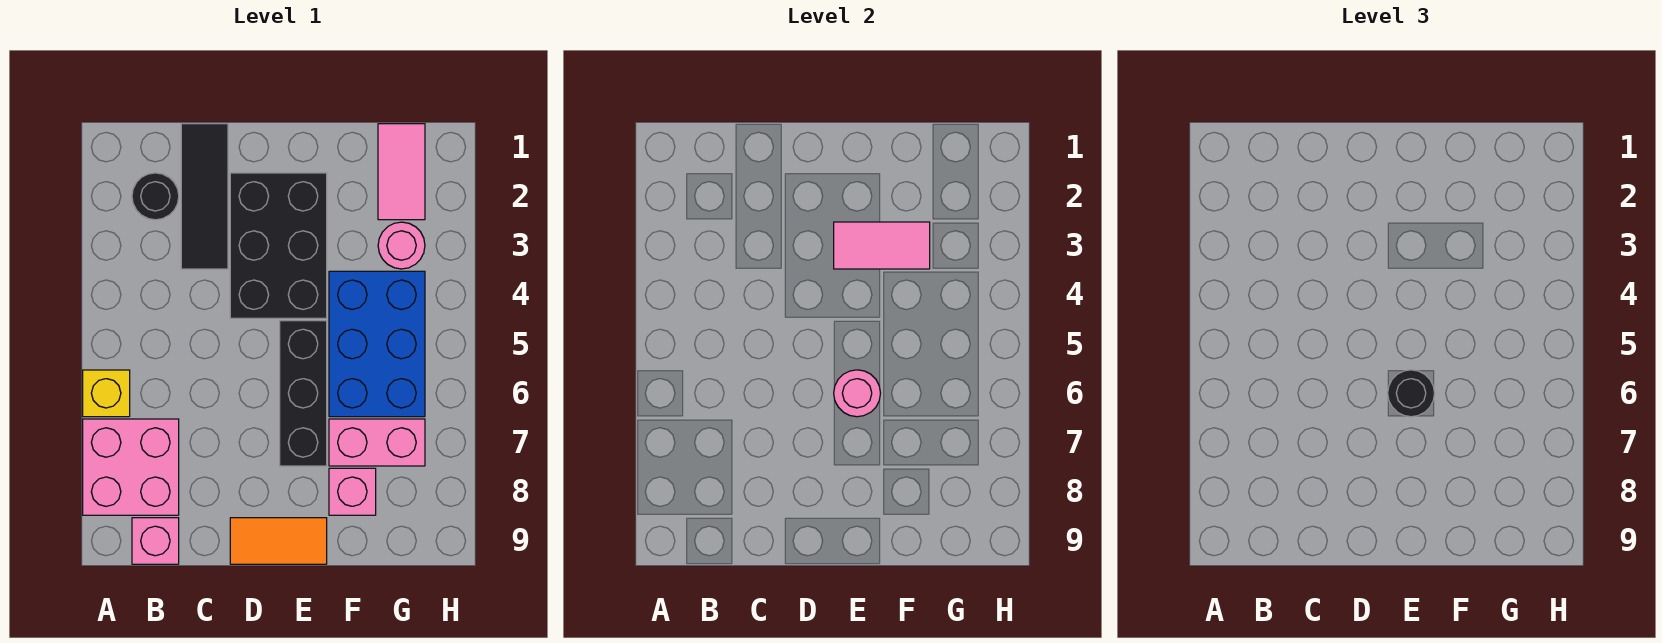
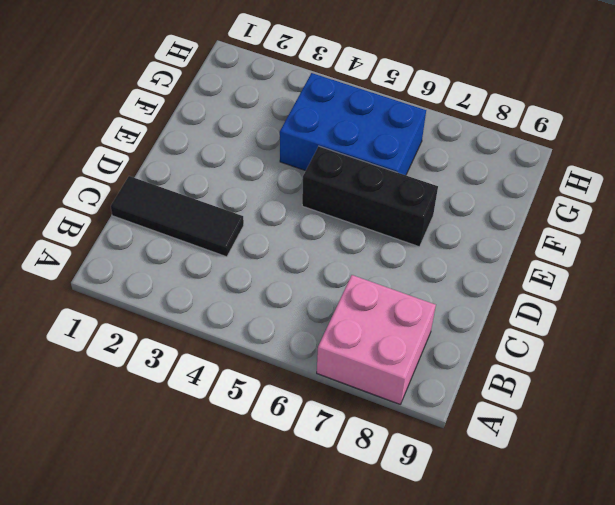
none -> yellow brick A6 level 1
none -> black round brick B2 level 1
none -> pink brick B9 level 1

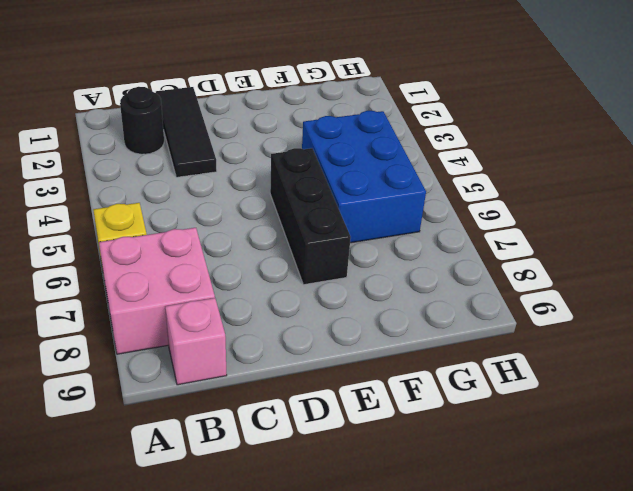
none -> black brick D2:E4 level 1
none -> orange tile D9:E9 level 1
none -> pink brick F7:G7 level 1

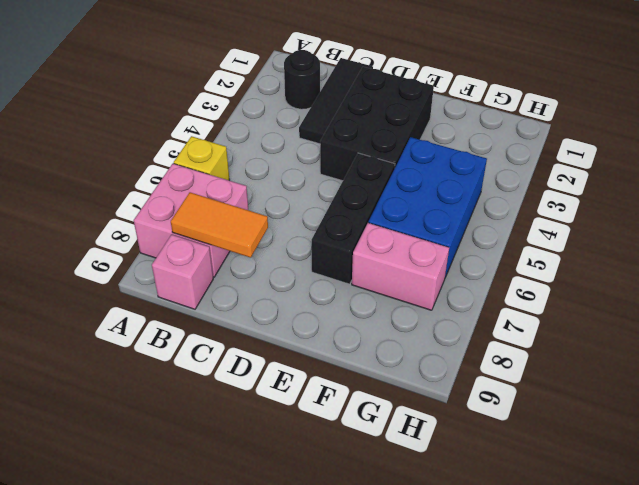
orange tile B8:C8 level 2 -> orange tile D9:E9 level 1
none -> pink brick F8 level 1
none -> pink tile G1:G2 level 1
none -> pink round brick G3 level 1

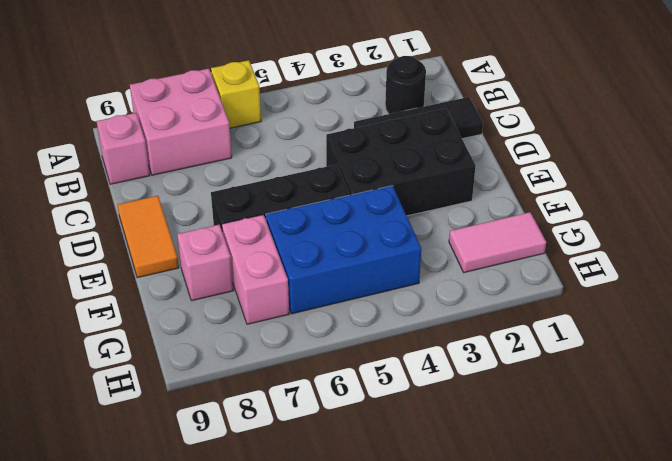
none -> pink round brick G3 level 1
none -> pink tile E3:F3 level 2
none -> pink round brick E6 level 2

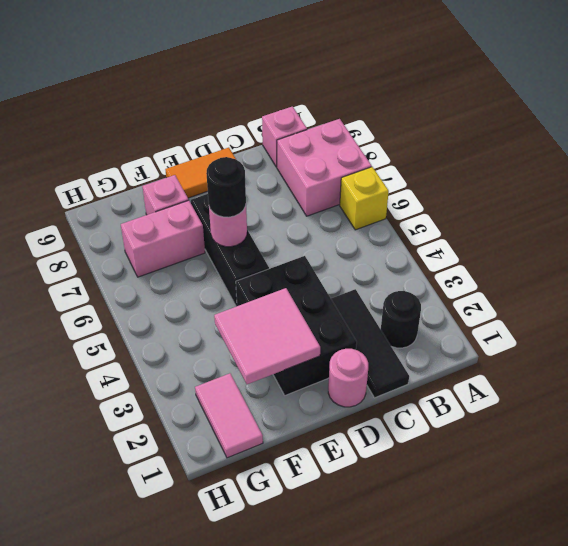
pink round brick D1 level 1 -> pink round brick G3 level 1
pink tile E2:F3 level 2 -> pink tile E3:F3 level 2
none -> blue brick F4:G6 level 1

